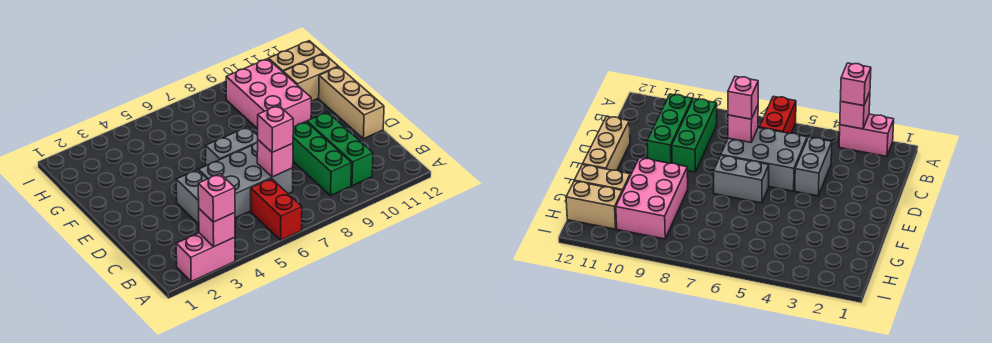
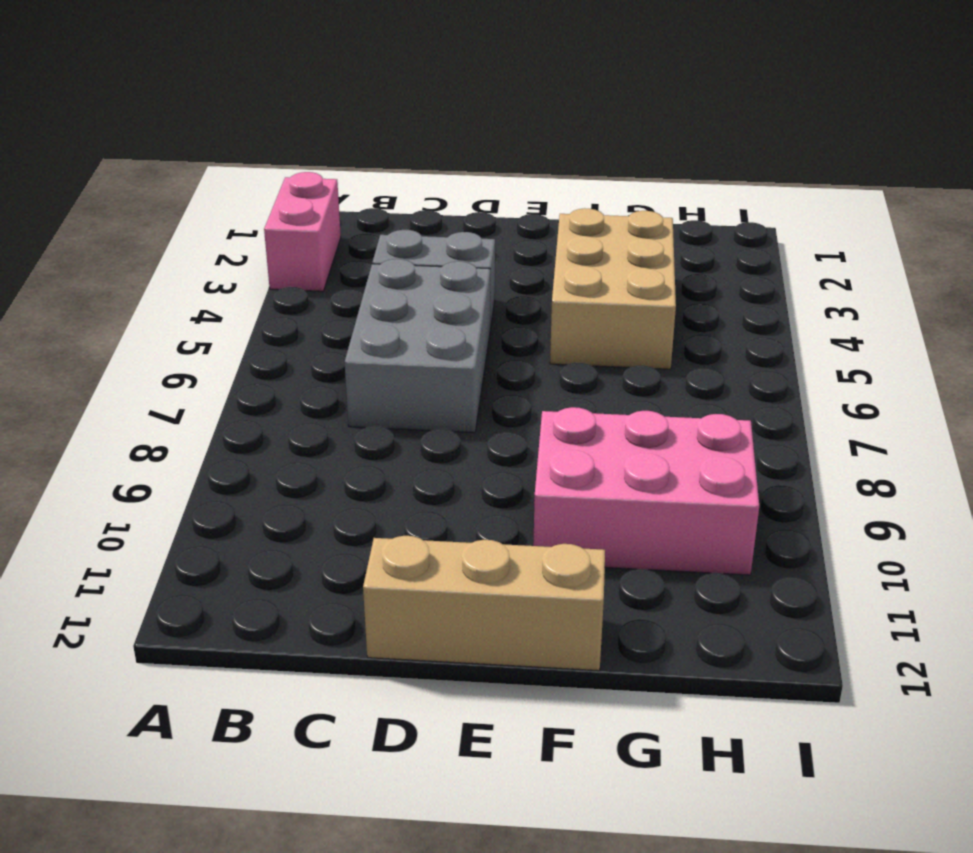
tan brick F3:G5 level 1 -> none
none -> red brick A6:B6 level 1
none -> green brick B9:D9 level 1
none -> green brick B10:D10 level 1

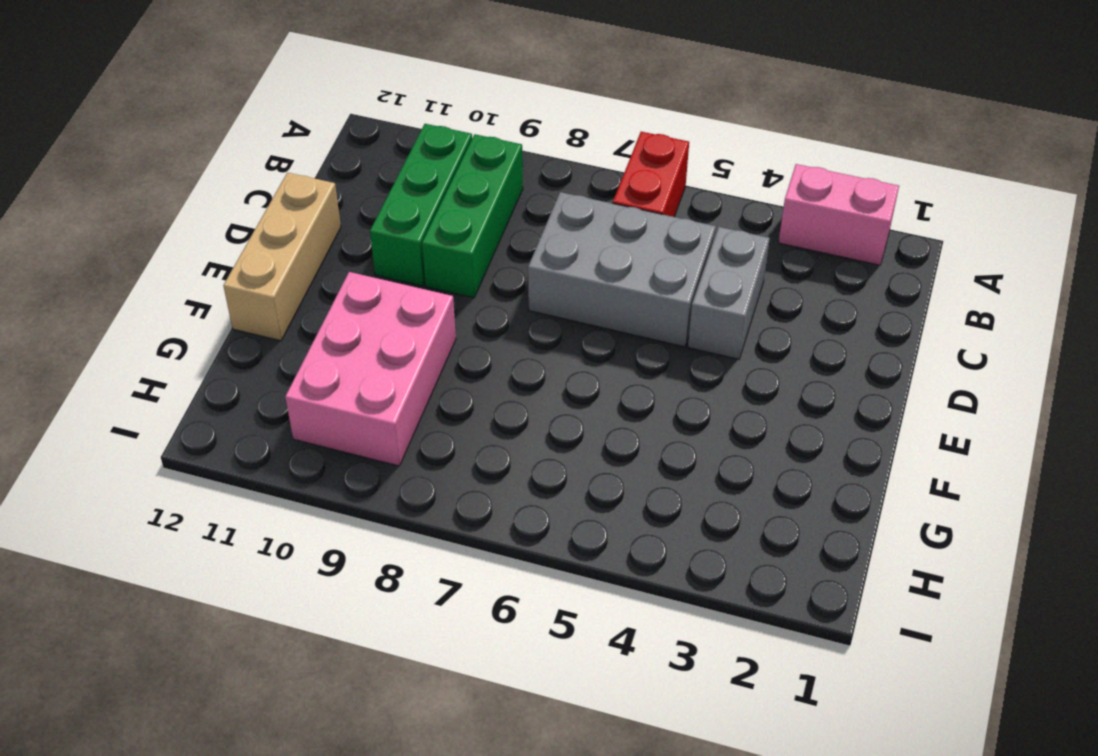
none -> grey brick E6:E7 level 1
none -> tan brick G11:G12 level 1
none -> tan brick H11:H12 level 1

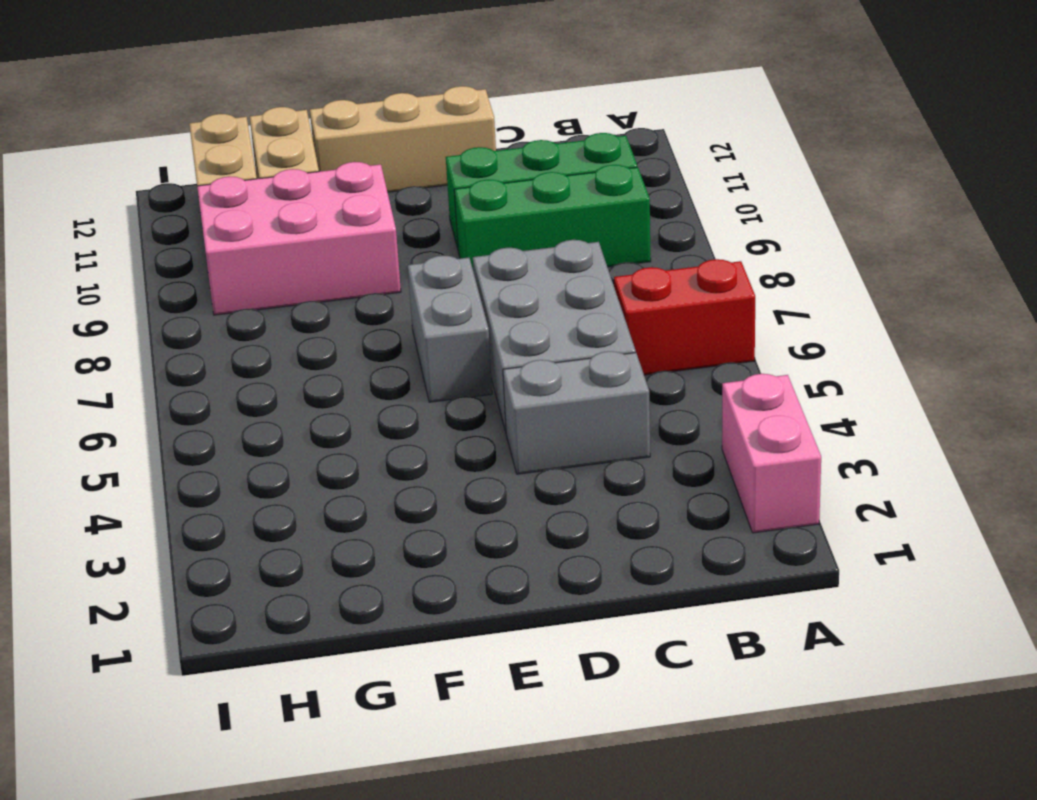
none -> pink brick A3 level 2
none -> pink brick C7 level 2
none -> pink brick A3 level 3

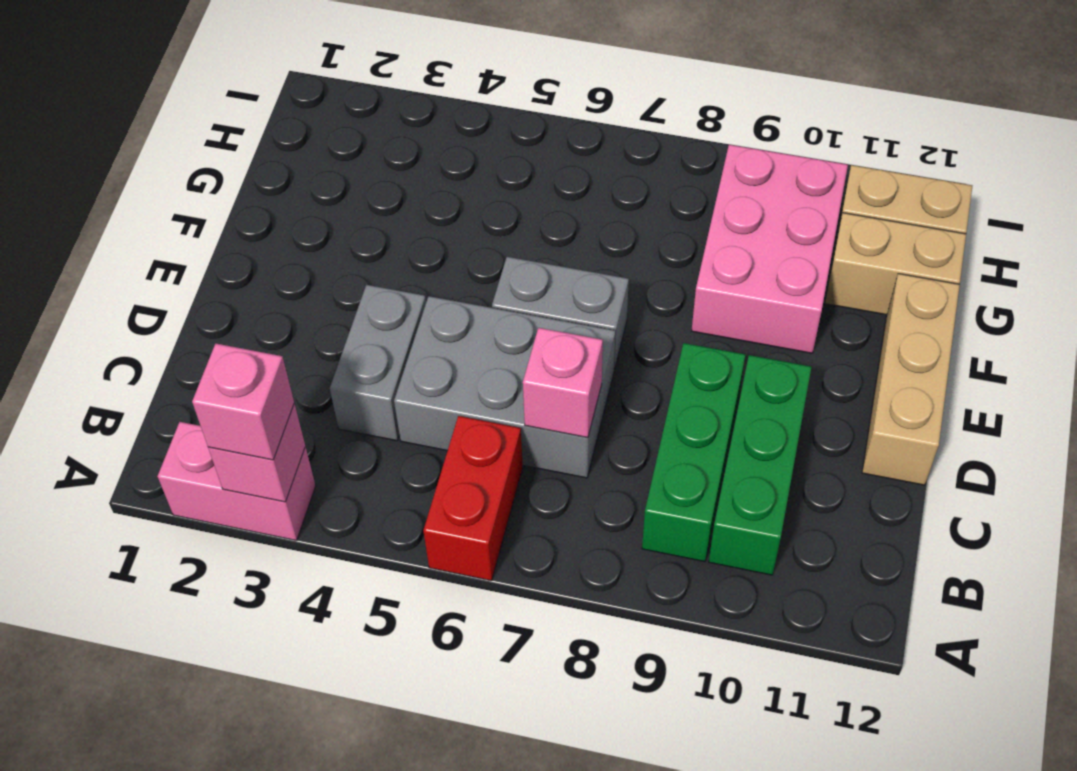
none -> pink brick C7 level 3

